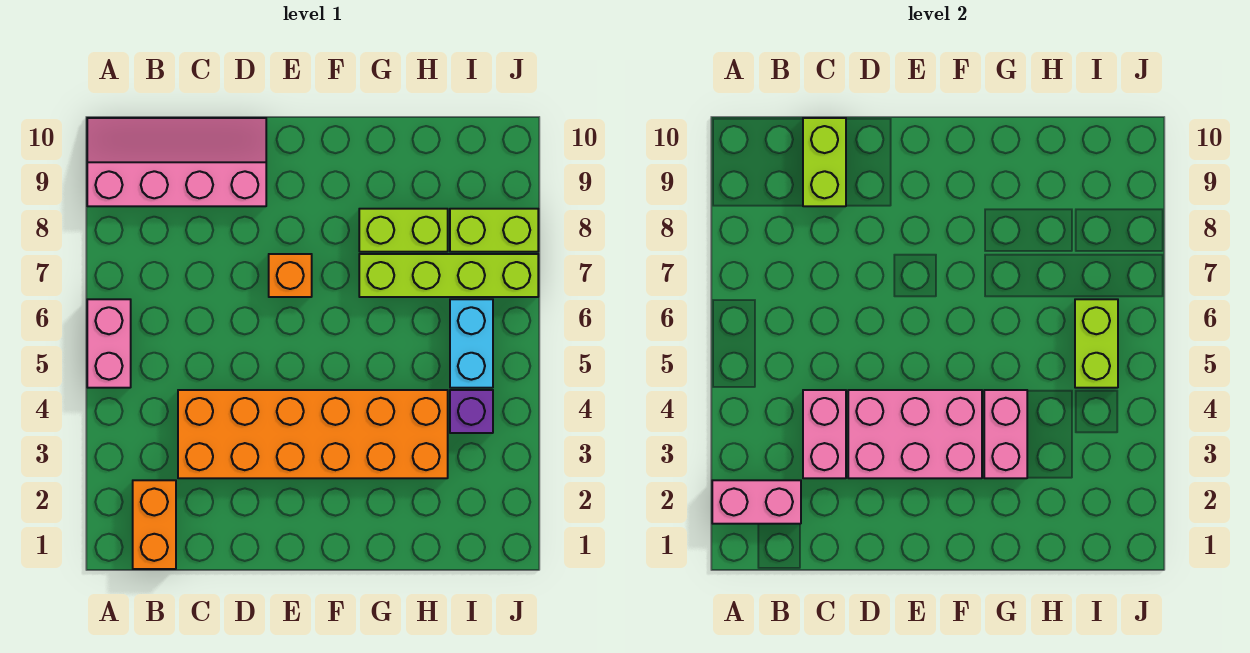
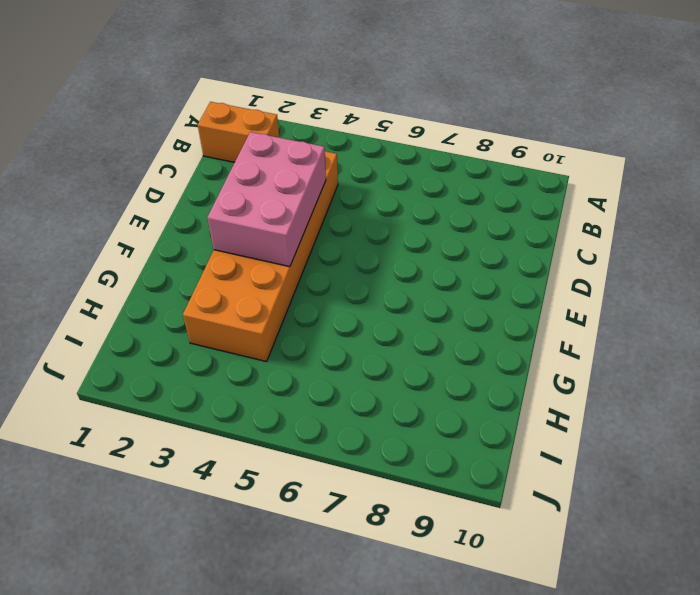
none -> pink brick A5:A6 level 1
none -> pink slope A9:D10 level 1 top 9
none -> orange brick E7 level 1

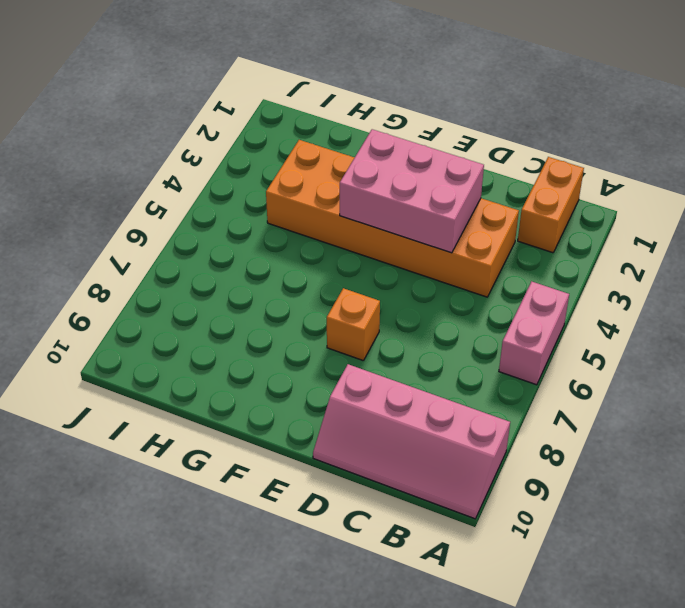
none -> lime brick G7:J7 level 1
none -> lime brick G8:H8 level 1
none -> purple brick I4 level 1

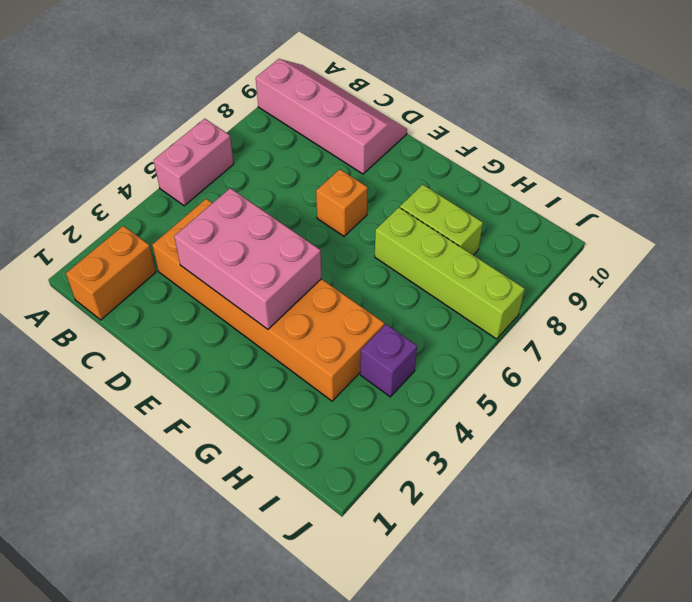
none -> cyan brick I5:I6 level 1
none -> lime brick I8:J8 level 1
none -> pink brick A2:B2 level 2

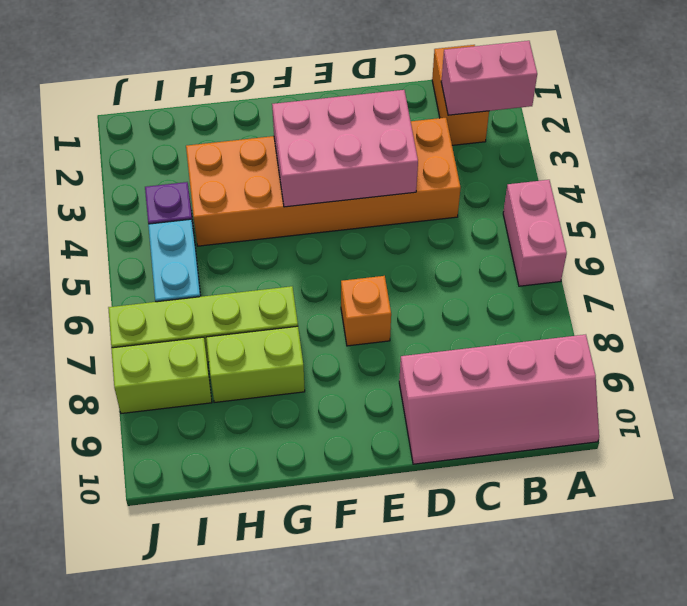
none -> pink brick C3:C4 level 2
none -> lime brick C9:C10 level 2
none -> pink brick G3:G4 level 2

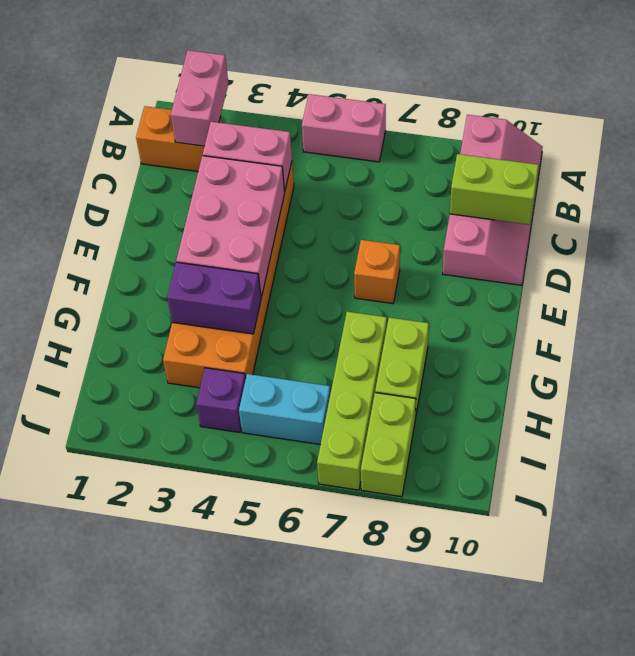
purple brick G3:G4 level 2 -> pink brick G3:G4 level 2
none -> lime brick I5:I6 level 2

